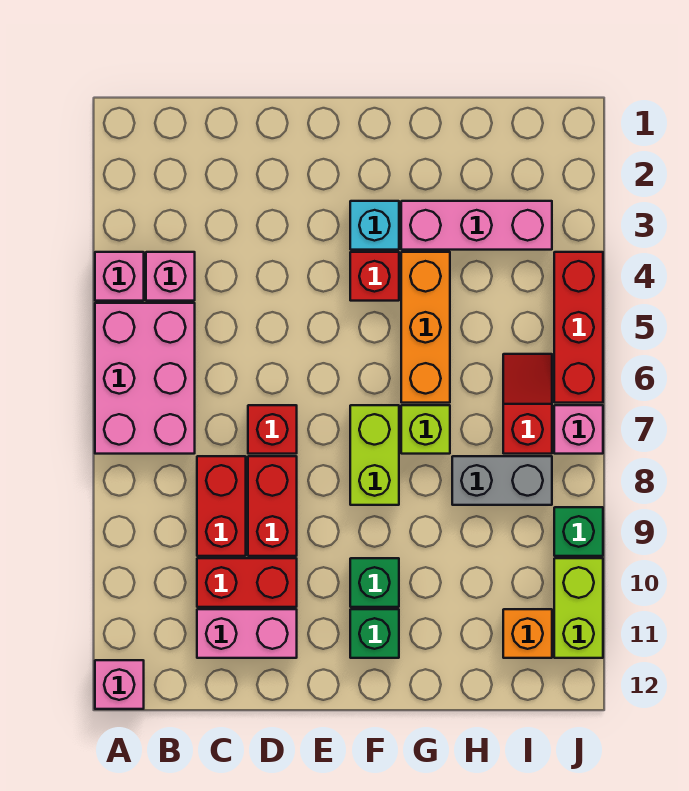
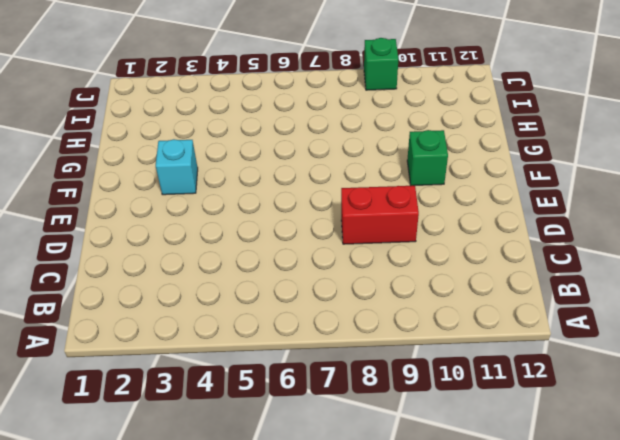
none -> pink brick A4 level 1
none -> pink brick A5:B7 level 1
none -> pink brick A12 level 1

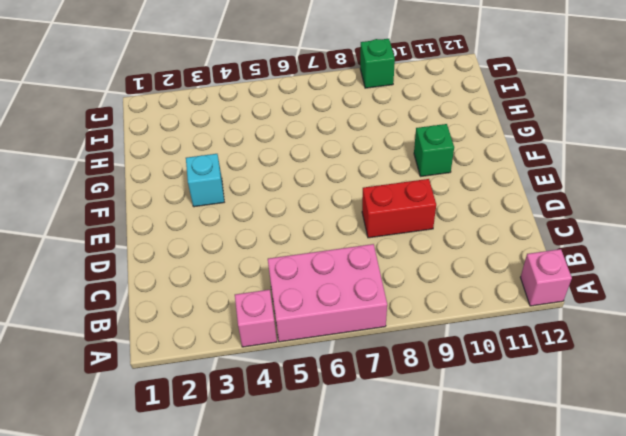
none -> pink brick B4 level 1
none -> red brick C8:C9 level 1
none -> red brick C10:D10 level 1

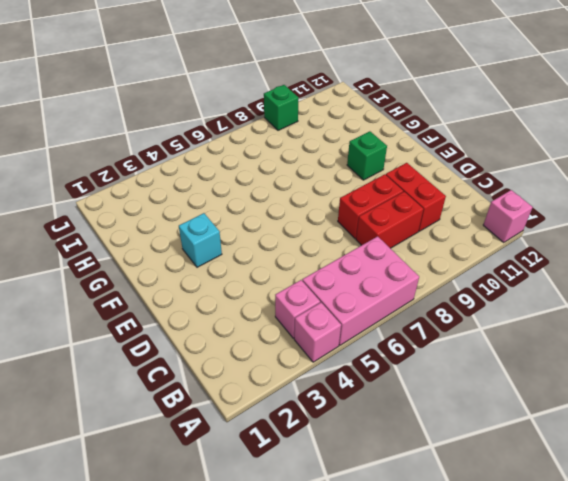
none -> pink brick C11:D11 level 1
none -> red brick D7 level 1
none -> red brick F4 level 1

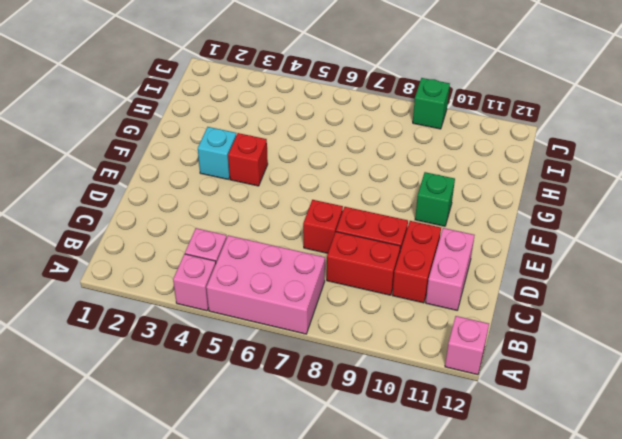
none -> lime brick F7:F8 level 1
none -> green brick F11 level 1
none -> pink brick G3:I3 level 1

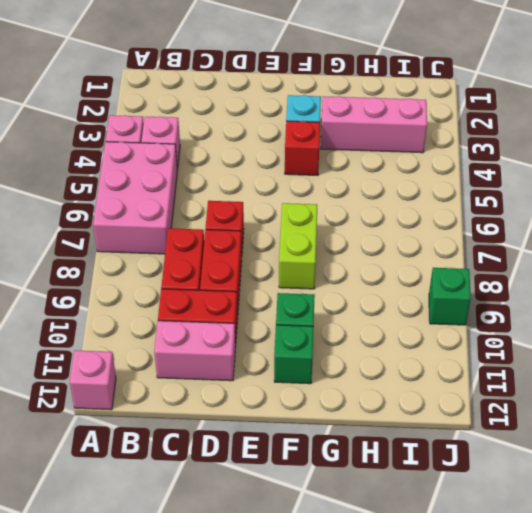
none -> orange brick G4:G6 level 1
none -> lime brick G7 level 1
none -> grey brick H8:I8 level 1

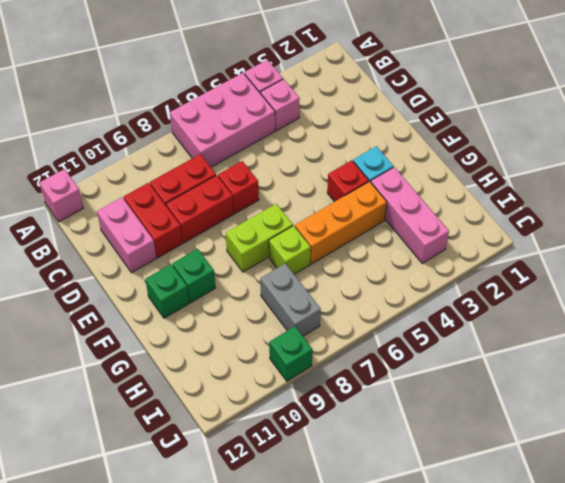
none -> red slope I6:I7 level 1 top 7
none -> orange brick I11 level 1
none -> red brick J4:J6 level 1

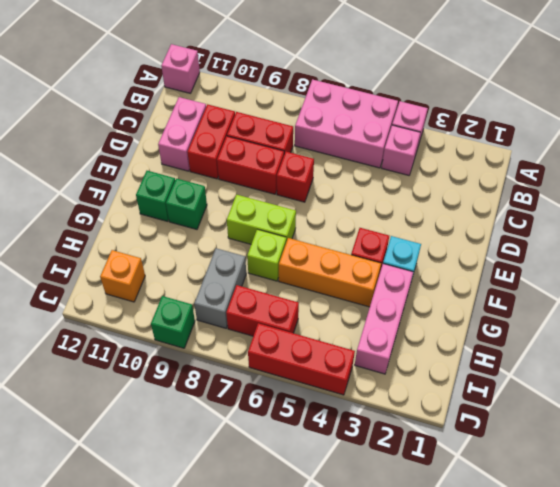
red brick I6:I7 level 1 -> red slope I6:I7 level 1 top 7
none -> pink brick J7 level 1
none -> lime brick J10:J11 level 1

